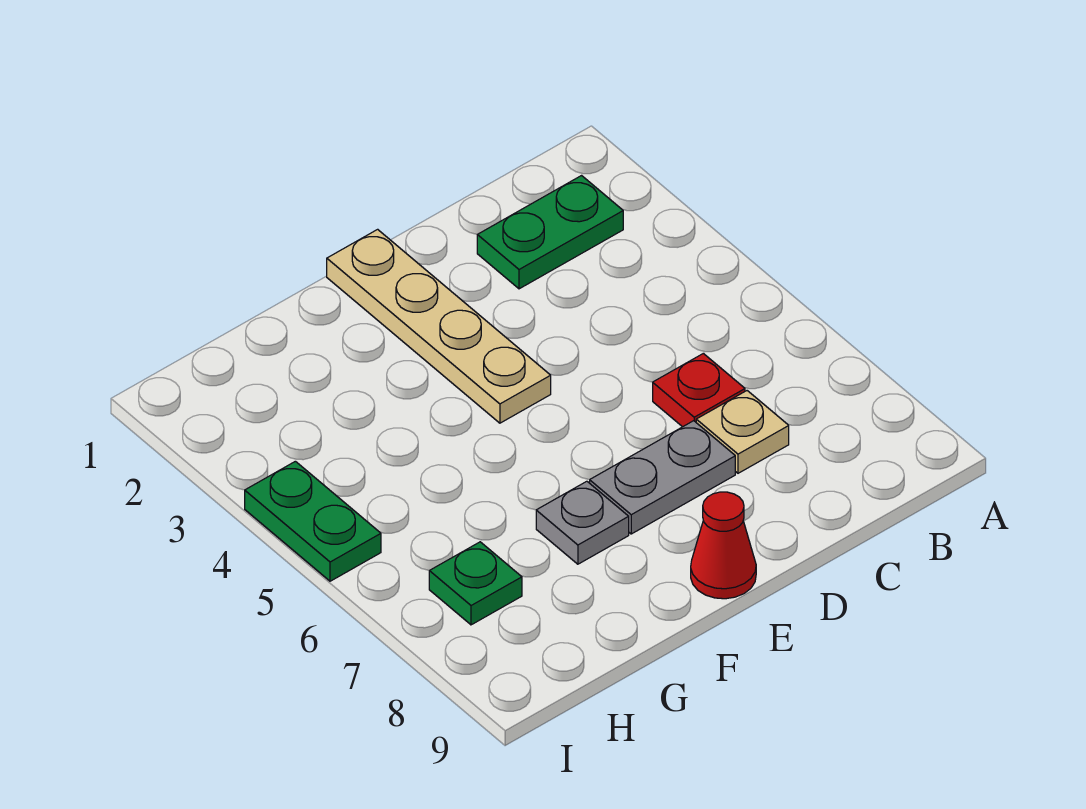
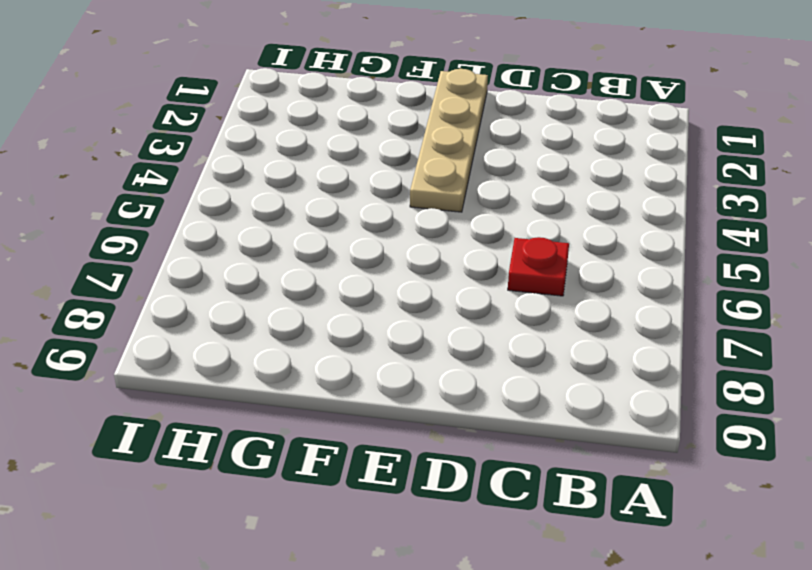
none -> green plate B2:C2 level 1
none -> tan plate C7 level 1

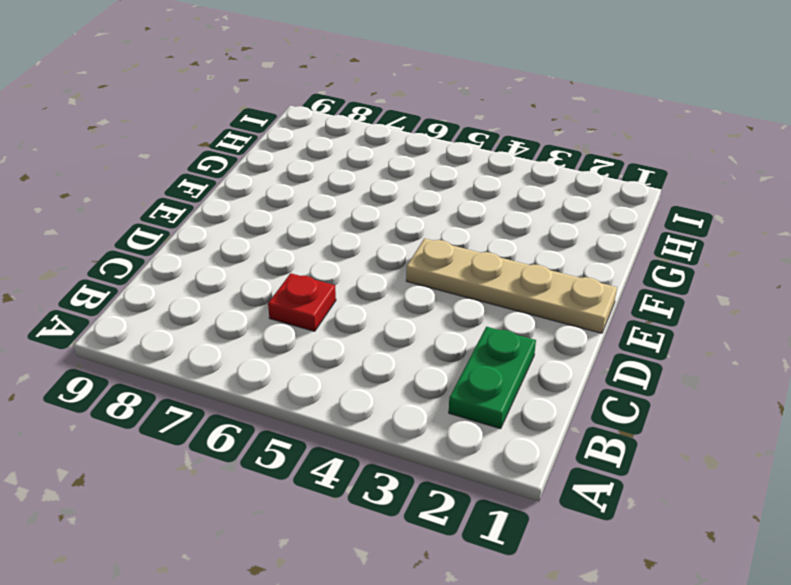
none -> tan plate C7 level 1
none -> grey plate D7:E7 level 1

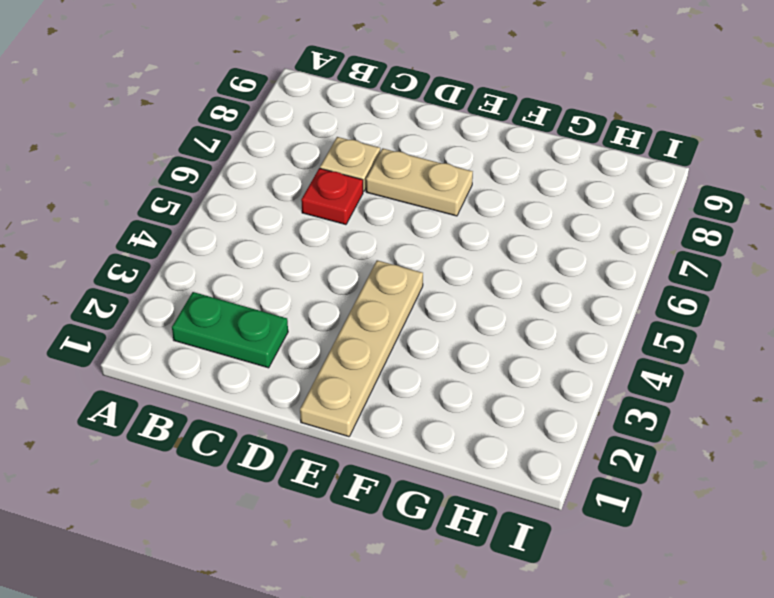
tan plate D7:E7 level 1 -> grey plate D7:E7 level 1
none -> red cone E9 level 1
none -> grey plate F7 level 1

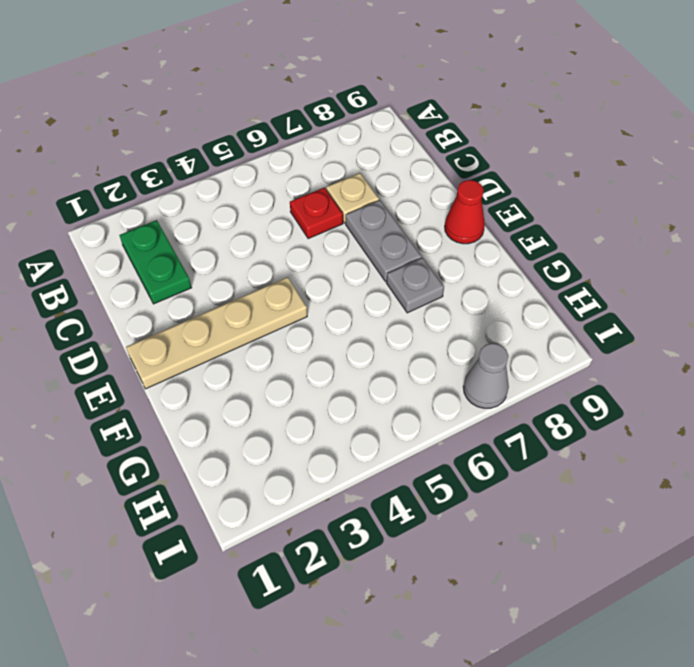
grey cone I7 level 1 -> none
none -> green plate H7 level 1
none -> green plate I4:I5 level 1

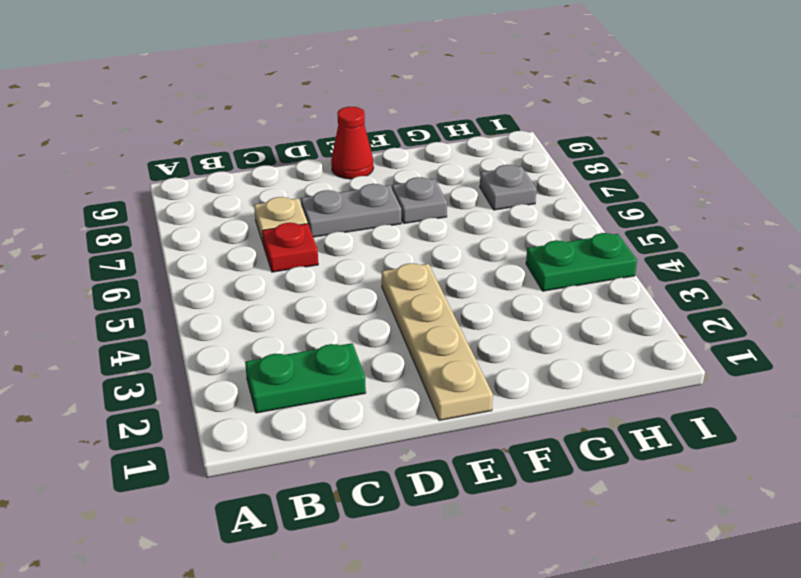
green plate H4:I4 level 1 -> green plate I4:I5 level 1
grey plate H7 level 1 -> green plate H7 level 1

